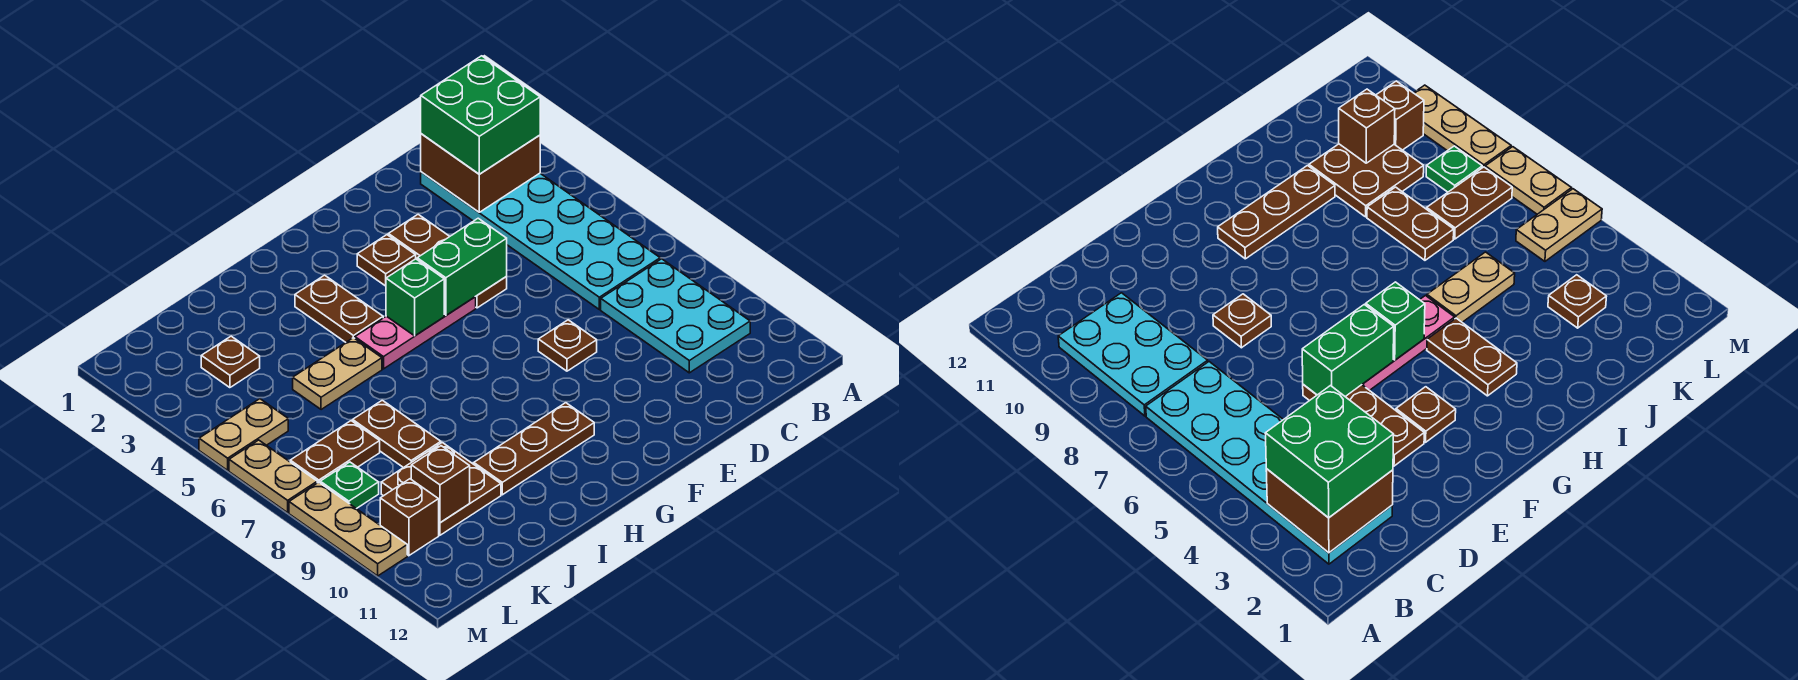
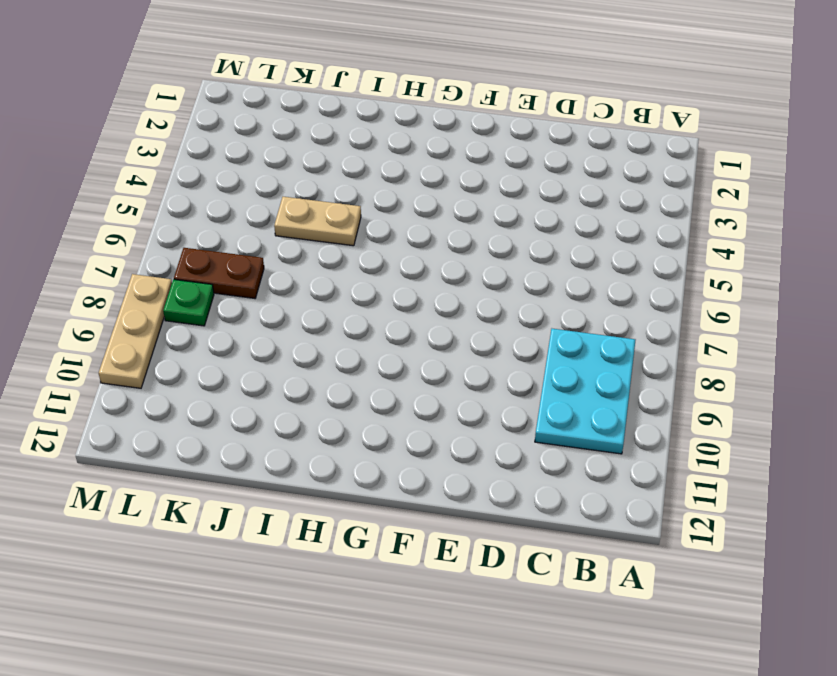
none -> cyan plate B2:C7 level 1
none -> brown plate E3:E5 level 1
none -> brown plate E8 level 1

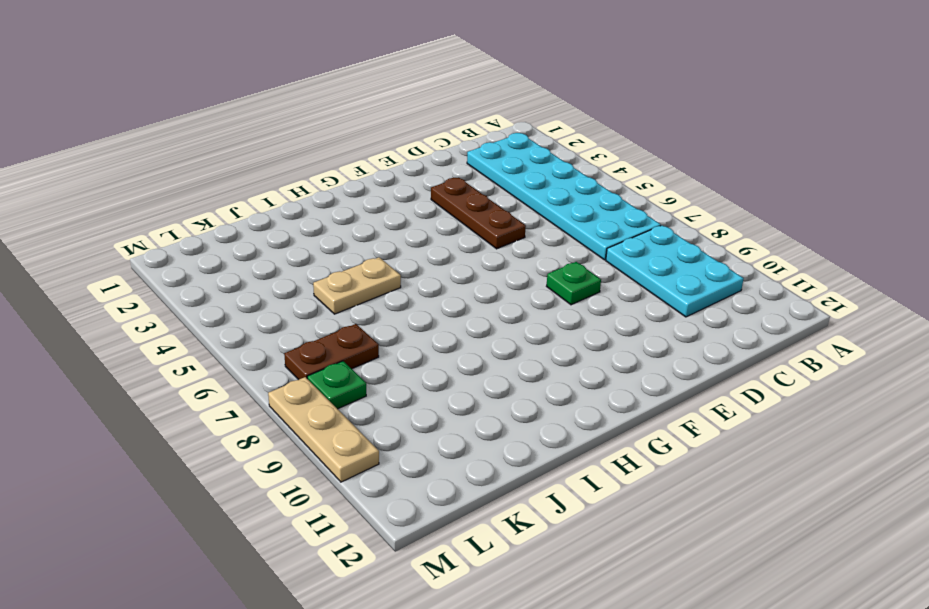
green plate E8 level 1 -> brown plate E8 level 1
none -> brown plate F3 level 1
none -> pink plate F5:H5 level 1
none -> brown plate G10:I10 level 1

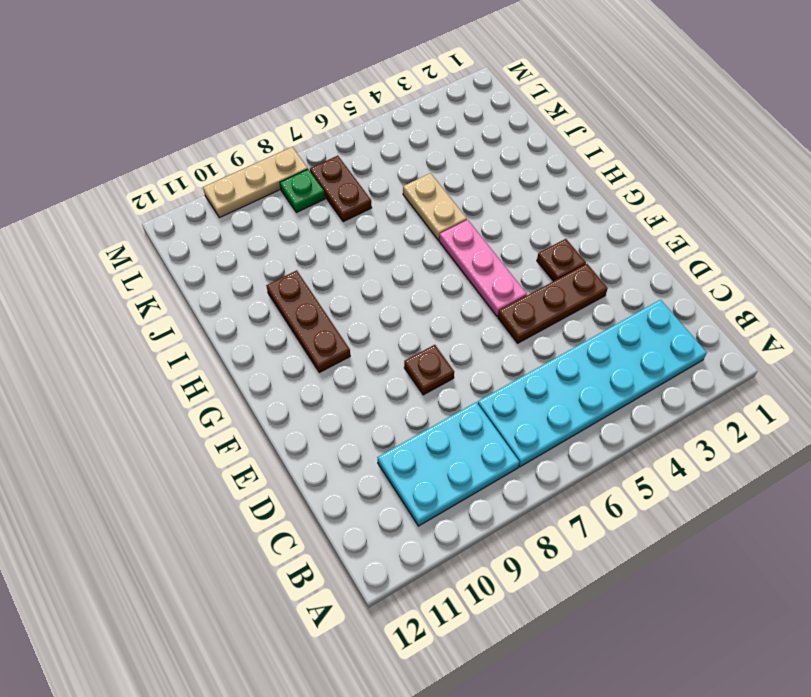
none -> brown plate H3:H4 level 1
none -> brown plate J7:J8 level 1
none -> brown plate J9:K10 level 1

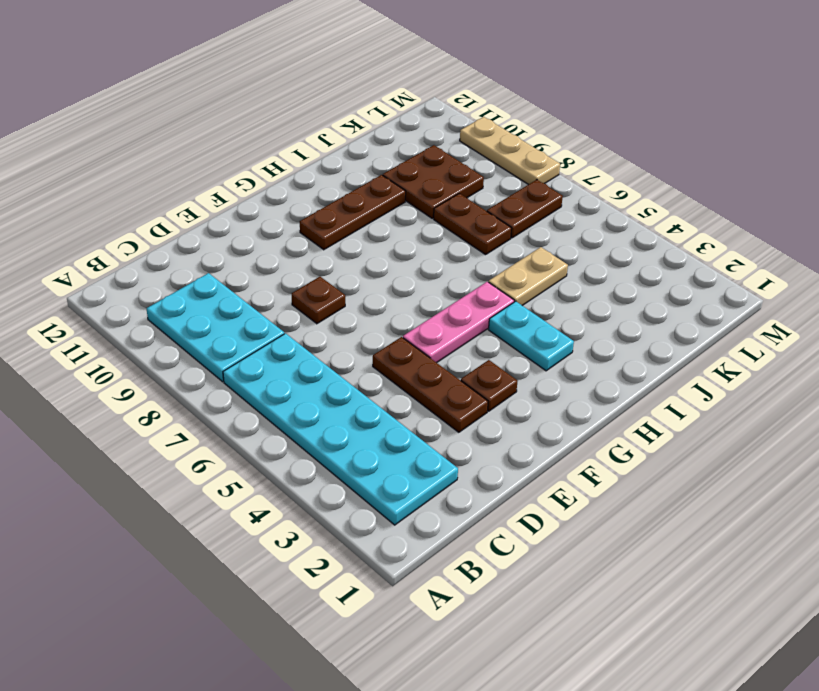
cyan plate H3:H4 level 1 -> brown plate H3:H4 level 1
none -> brown plate K3 level 1
none -> tan plate L5:M5 level 1
none -> green plate L8 level 1

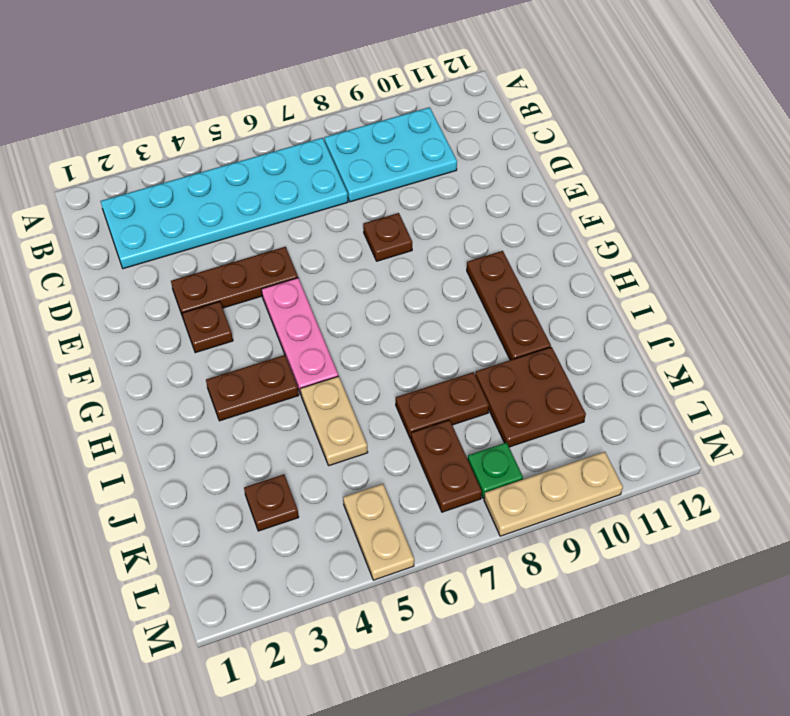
none -> brown brick L10 level 1
none -> tan plate M6:M7 level 1
none -> brown brick B2:C3 level 2

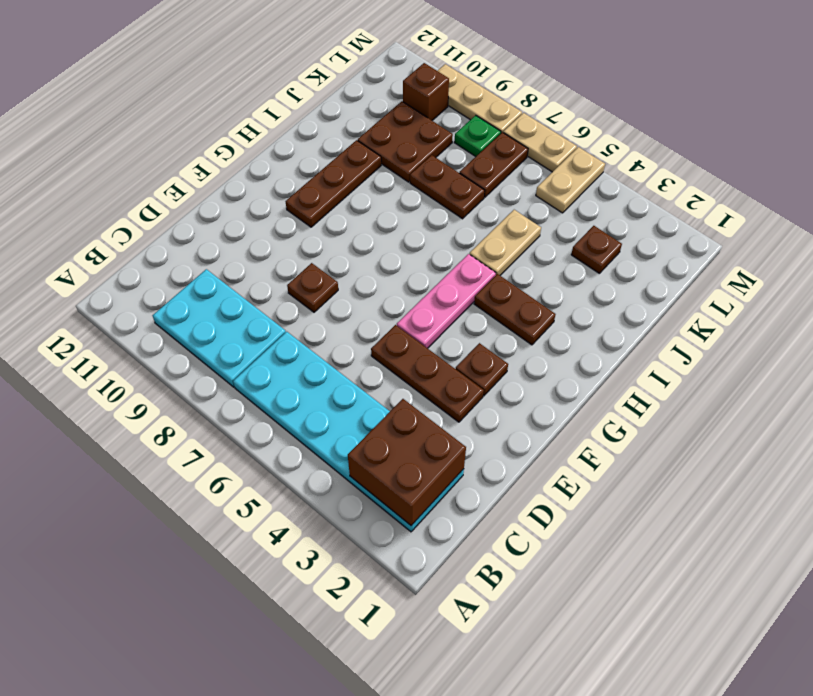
none -> green brick E5:F5 level 2
none -> green brick G5 level 2
none -> brown brick K10 level 2

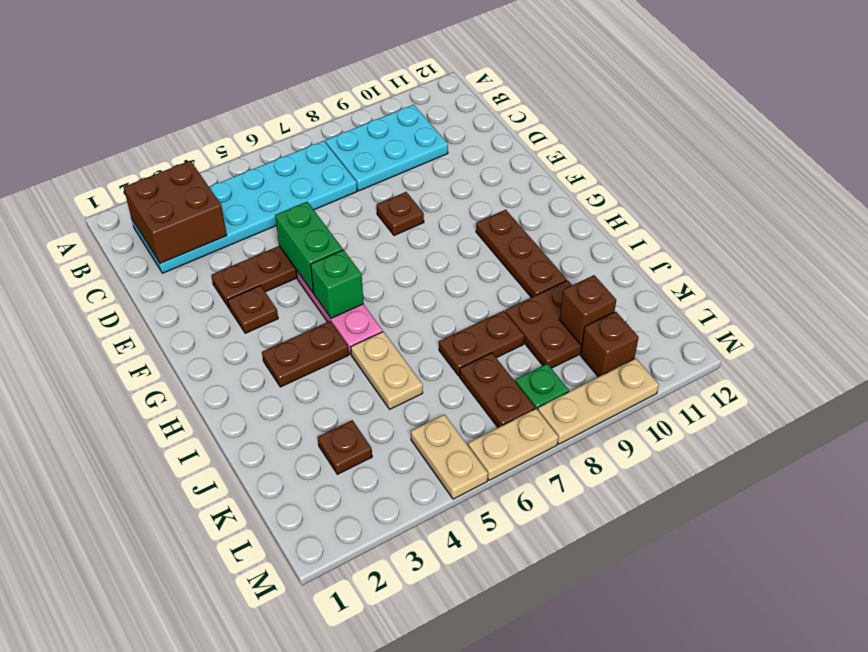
none -> green brick B2:C3 level 3

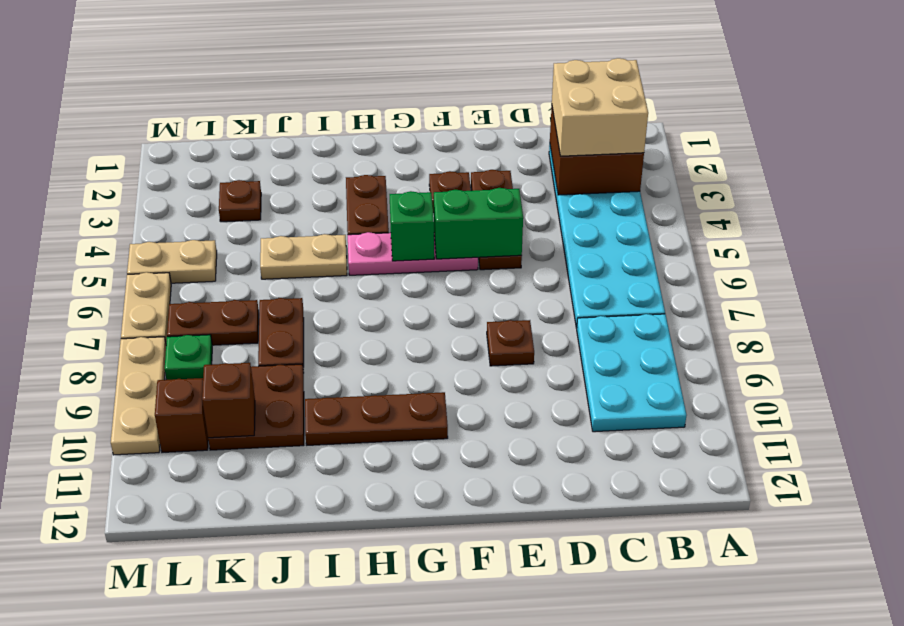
tan brick B2:C3 level 3 -> green brick B2:C3 level 3

